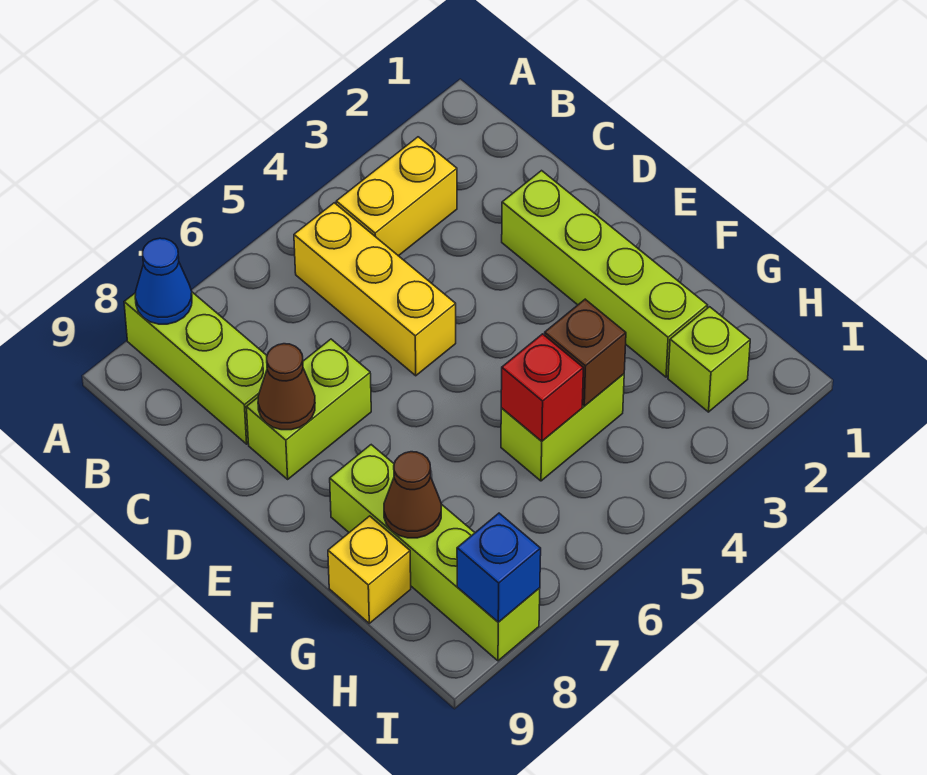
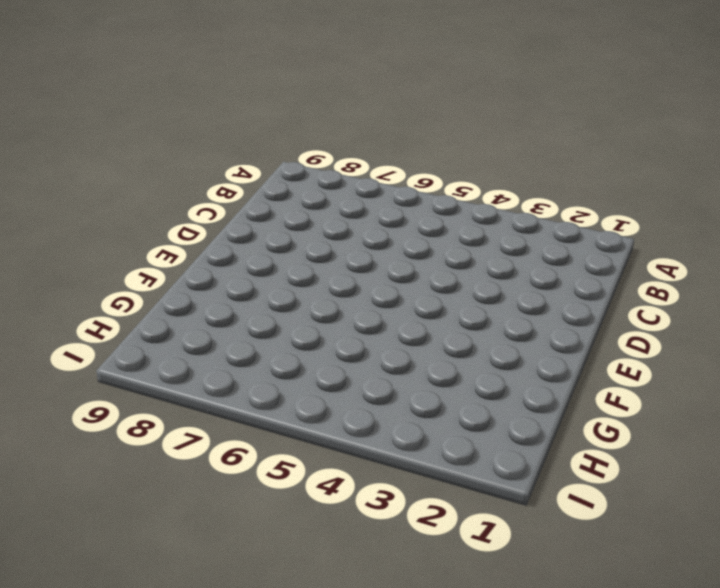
none -> lime brick A8:C8 level 1
none -> yellow brick B3:B4 level 1
none -> yellow brick B5:D5 level 1

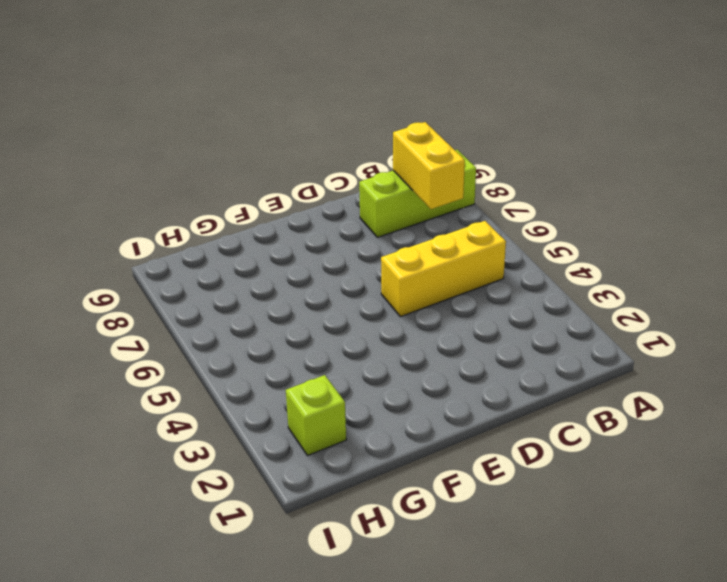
yellow brick B7:B8 level 2 -> yellow brick B3:B4 level 1
none -> lime brick D2:G2 level 1
none -> lime brick D7:D8 level 1
none -> lime brick F8:I8 level 1

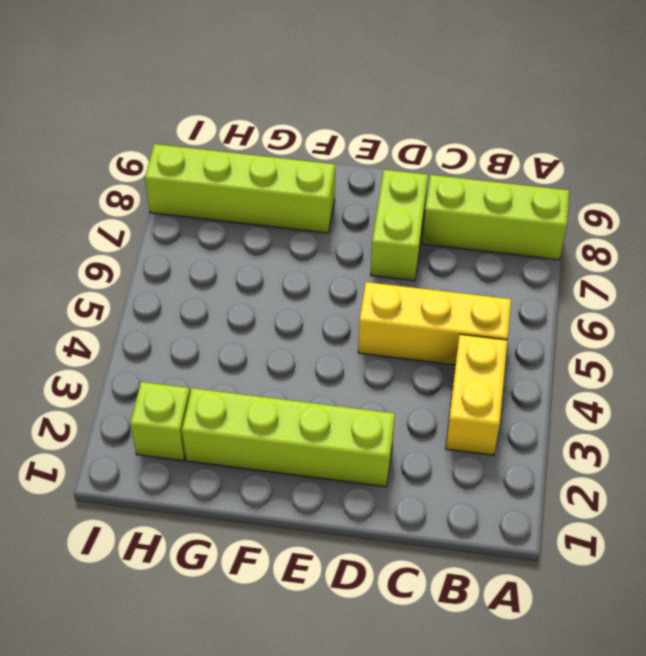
none -> lime brick G4:G5 level 1
none -> yellow brick G9 level 1
none -> blue cone A8 level 2

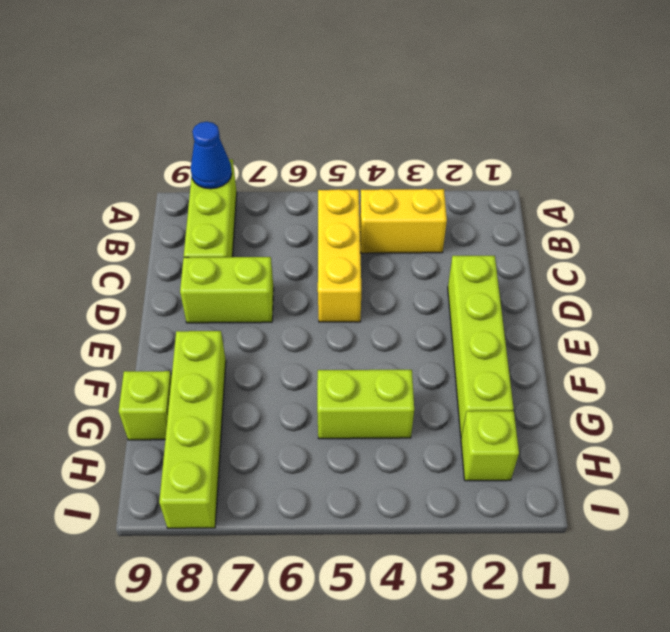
lime brick G9 level 1 -> yellow brick G9 level 1
none -> brown cone D8 level 2
none -> brown brick G4 level 2
none -> red brick G5 level 2

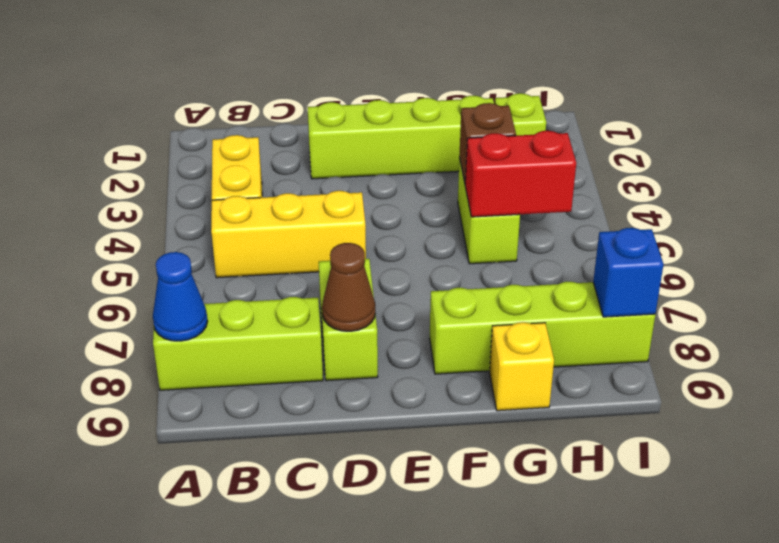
red brick G5:H5 level 2 -> red brick G5 level 2
none -> brown cone G8 level 2

